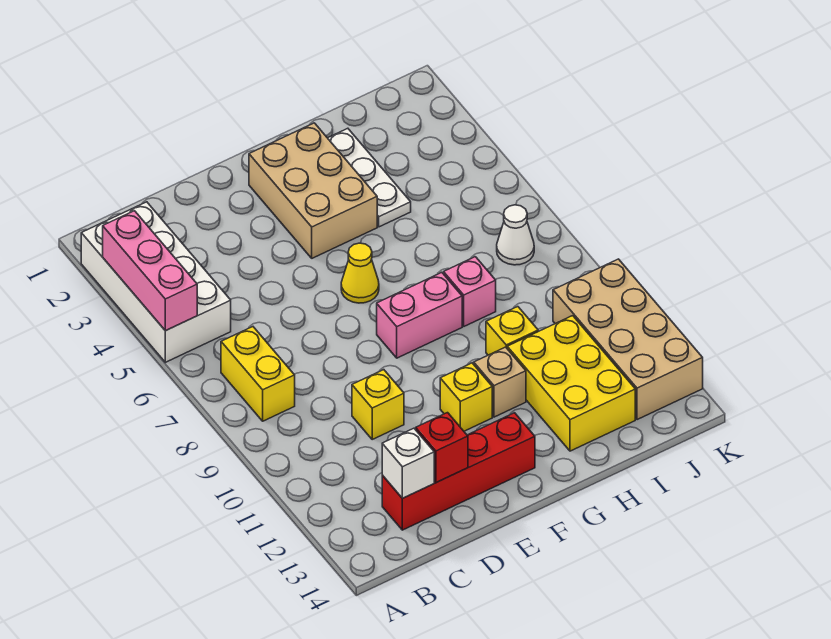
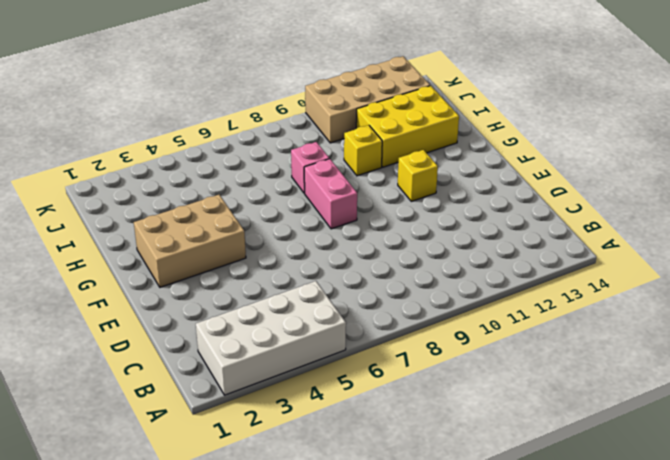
none -> yellow brick B7:B8 level 1
none -> red brick C13:F13 level 1
none -> yellow brick D10 level 1

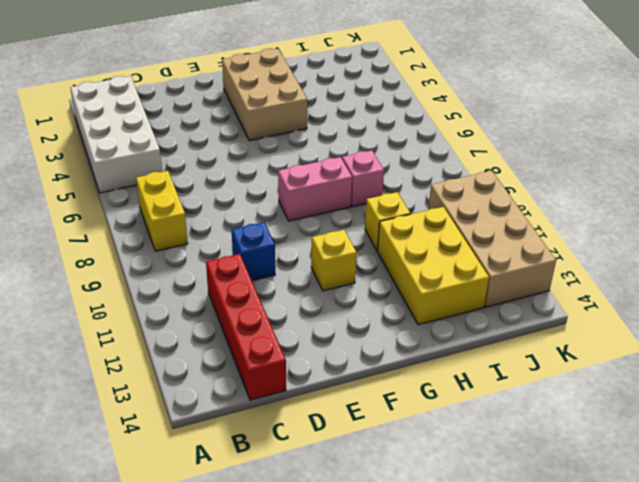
red brick C11:C14 level 1 -> red brick C13:F13 level 1
blue brick D10 level 1 -> yellow brick D10 level 1
none -> yellow cone F6 level 1
none -> tan brick G11 level 1
none -> white plate H2:H4 level 1

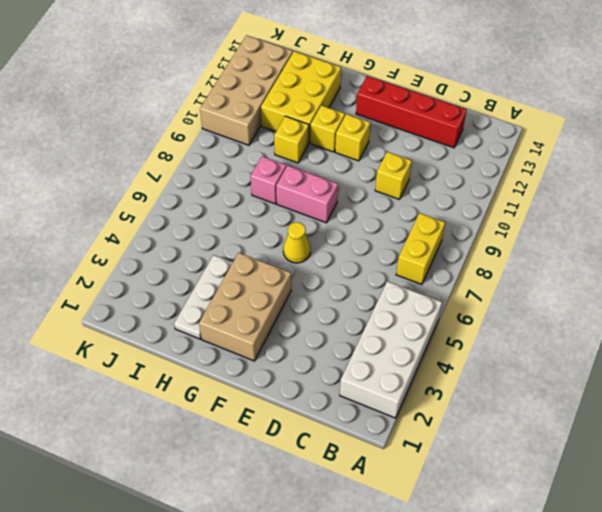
yellow brick G11 level 1 -> tan brick G11 level 1
none -> white cone J7 level 1
none -> pink brick A3:A5 level 2
none -> white brick C13 level 2

